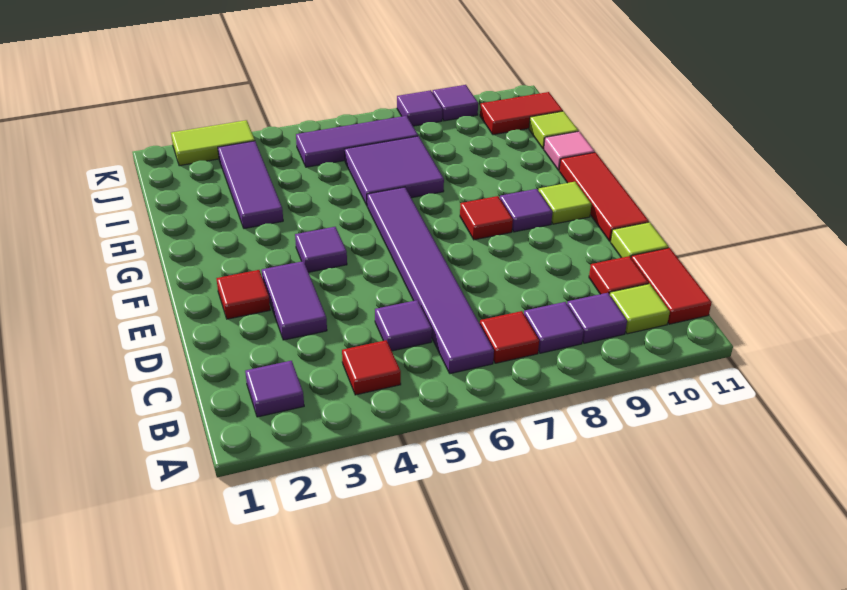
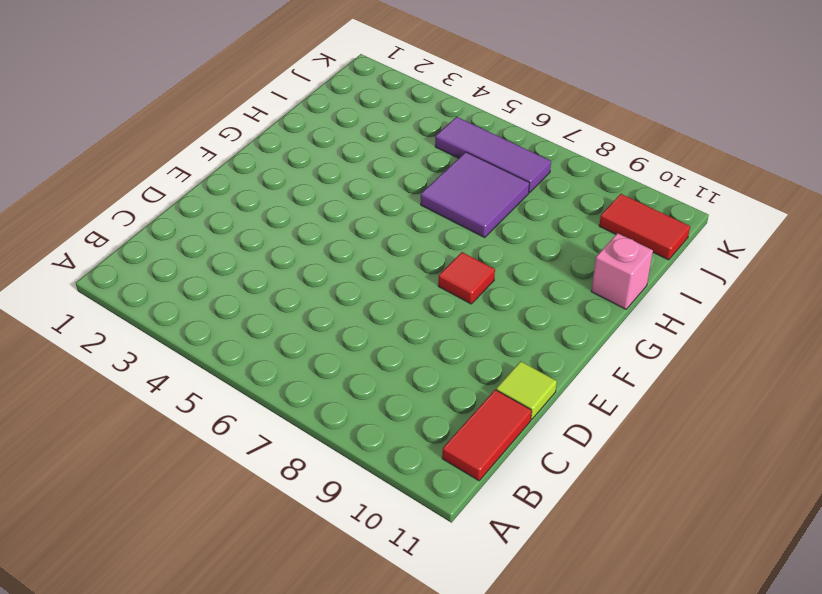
pink brick H11 level 1 -> pink tile H11 level 1
none -> purple tile B2 level 1
none -> red tile B4 level 1
none -> purple tile B6:G6 level 1

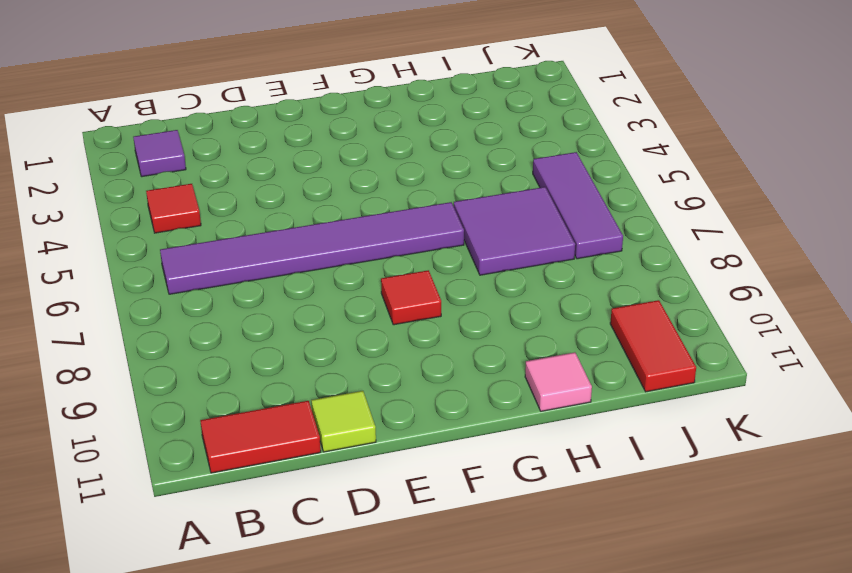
none -> red tile B7 level 1
none -> purple tile B8 level 1
none -> purple tile B9 level 1

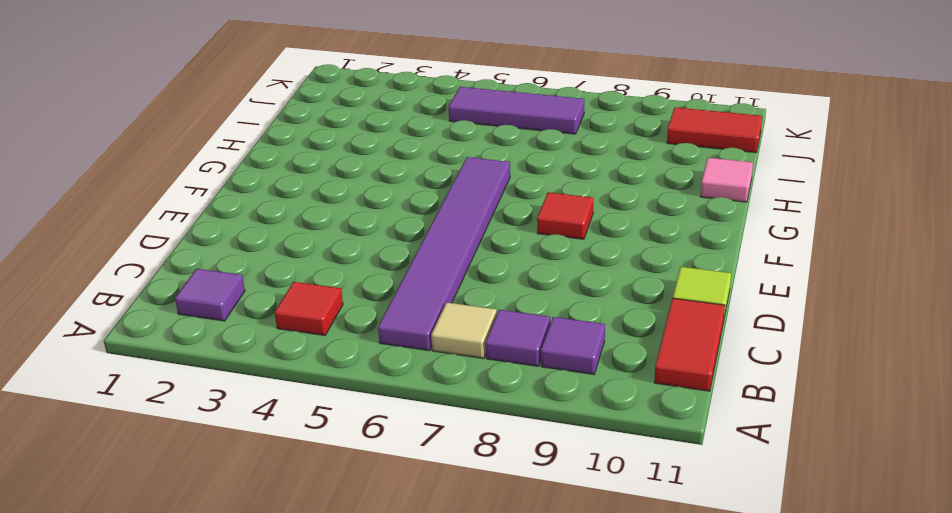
tan tile B7 level 1 -> red tile B7 level 1
none -> lime tile B10 level 1
none -> purple tile C5 level 1
none -> red tile C10 level 1

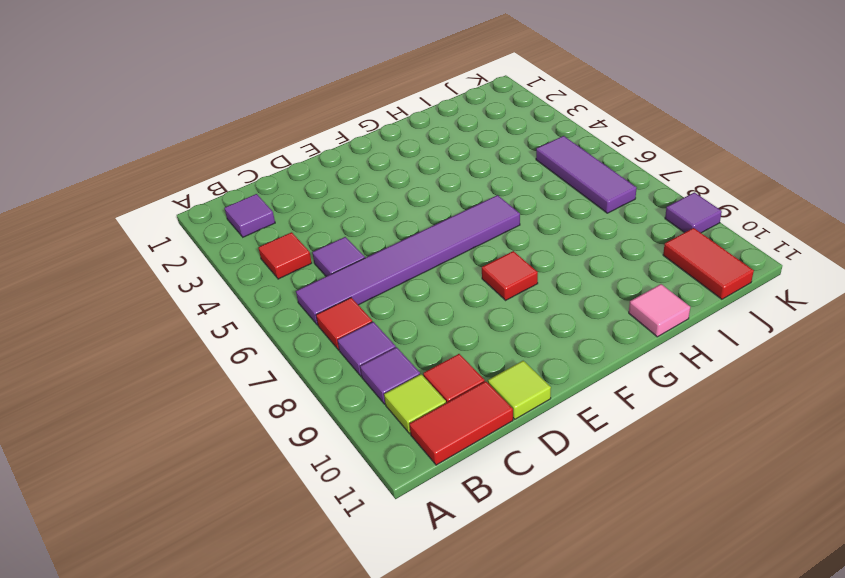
none -> purple tile D3:E3 level 1
none -> red tile E2 level 1
none -> red tile E11:G11 level 1

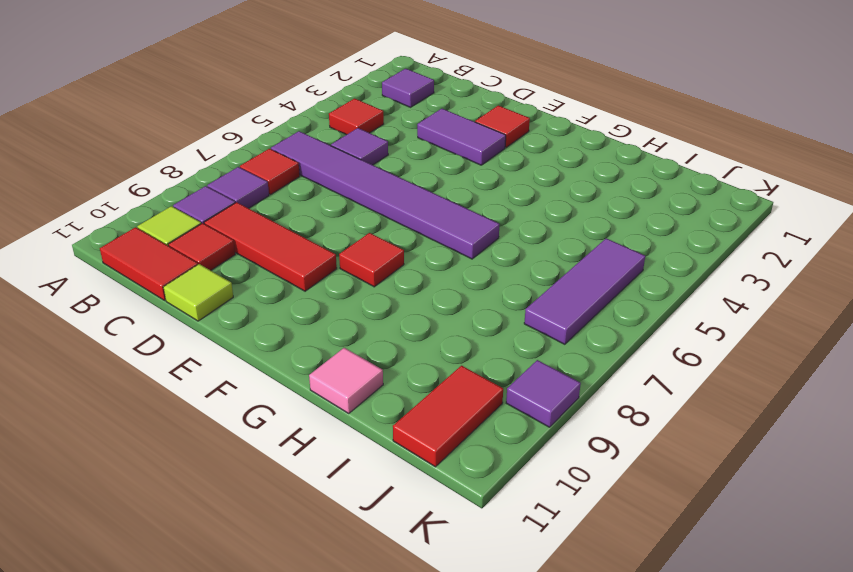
red tile C9:E9 level 1 -> red tile E11:G11 level 1
none -> purple tile F4 level 1
none -> purple tile F9 level 1
none -> lime tile F10 level 1

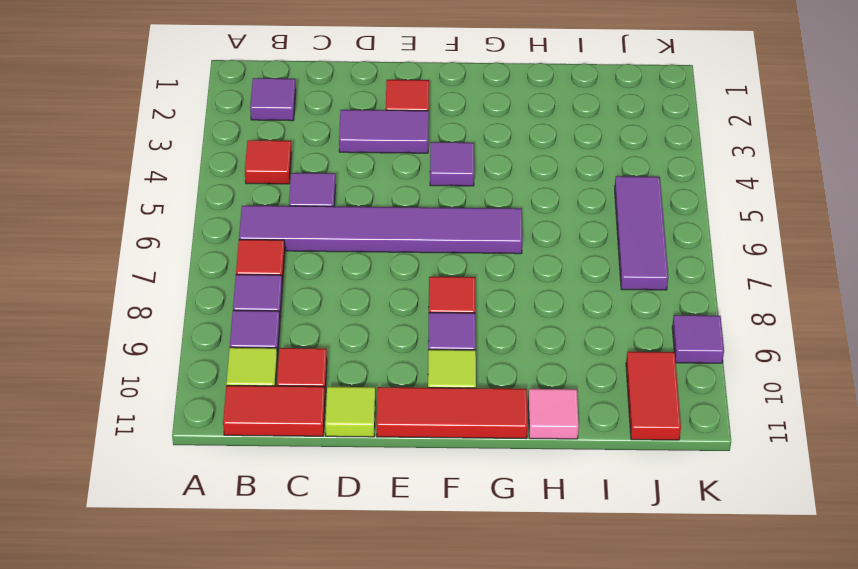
none -> purple tile H3:J3 level 1
none -> purple tile H6:I7 level 1
none -> lime tile I11 level 1

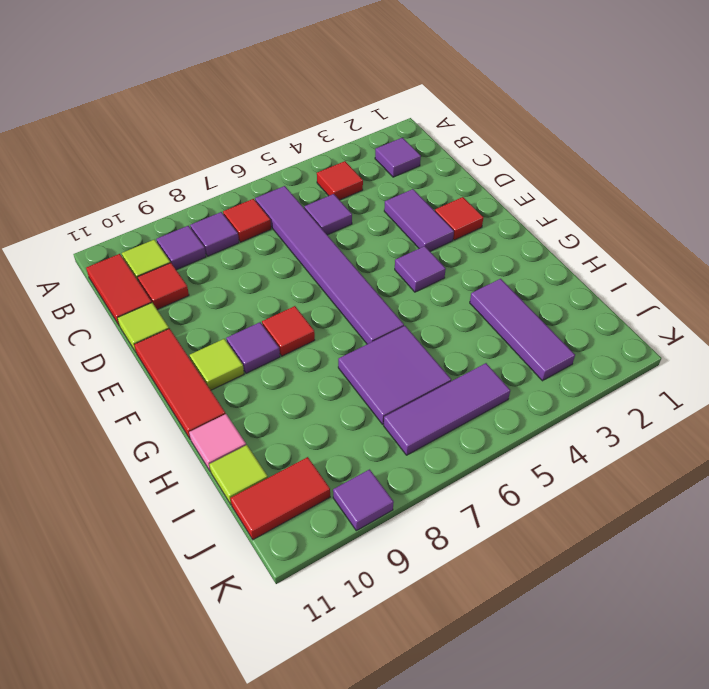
none -> lime tile K2:K3 level 1
none -> purple tile K8 level 1

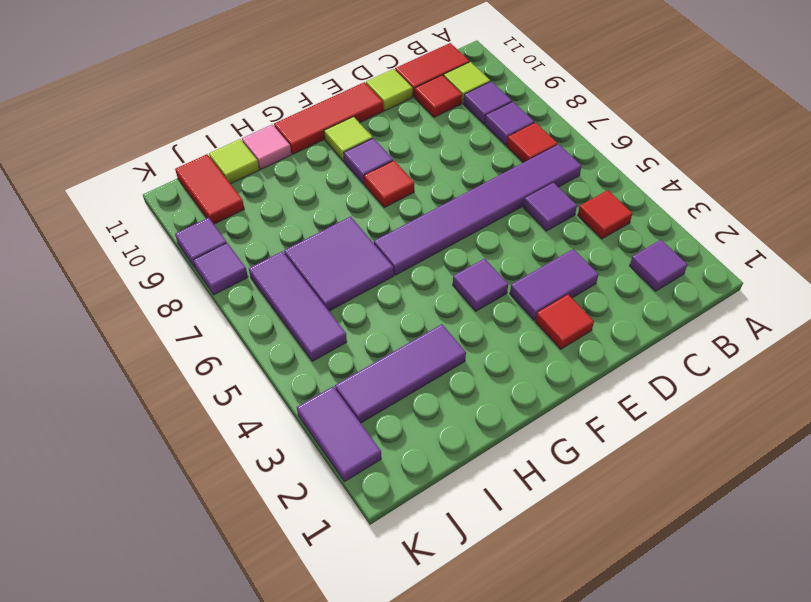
purple tile K2:K3 level 1 -> lime tile K2:K3 level 1

